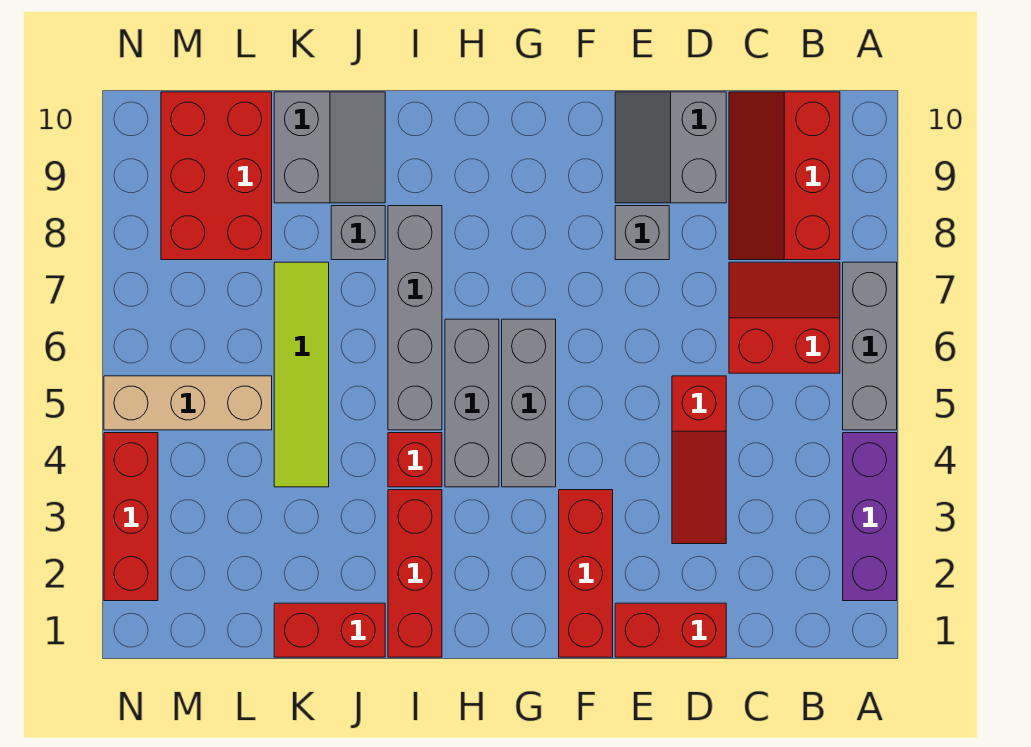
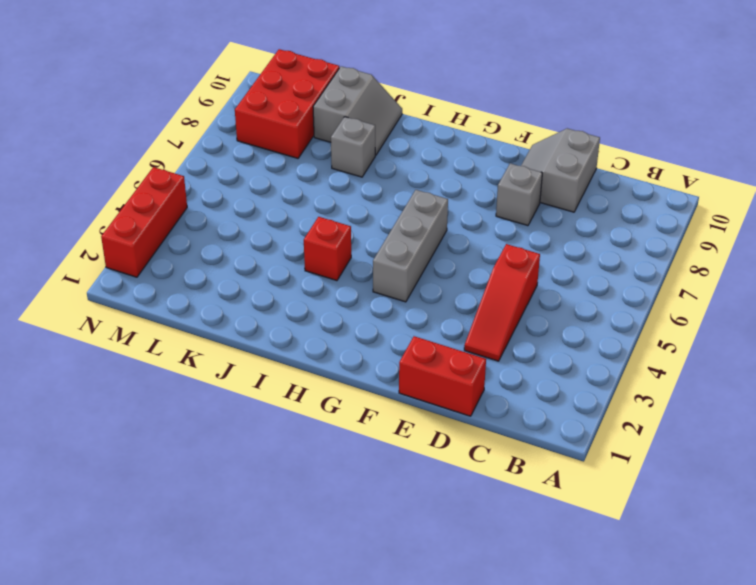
none -> purple brick A2:A4 level 1
none -> grey brick A5:A7 level 1
none -> red slope B6:C7 level 1 top 6

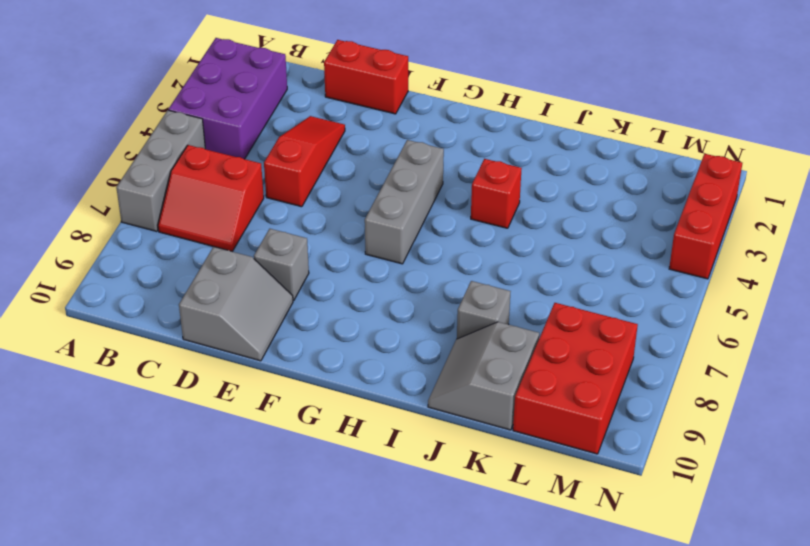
purple brick A2:B4 level 1 -> purple brick A2:A4 level 1
none -> red slope B8:C10 level 1 top B
none -> red brick F1:F3 level 1
none -> grey brick H4:H6 level 1

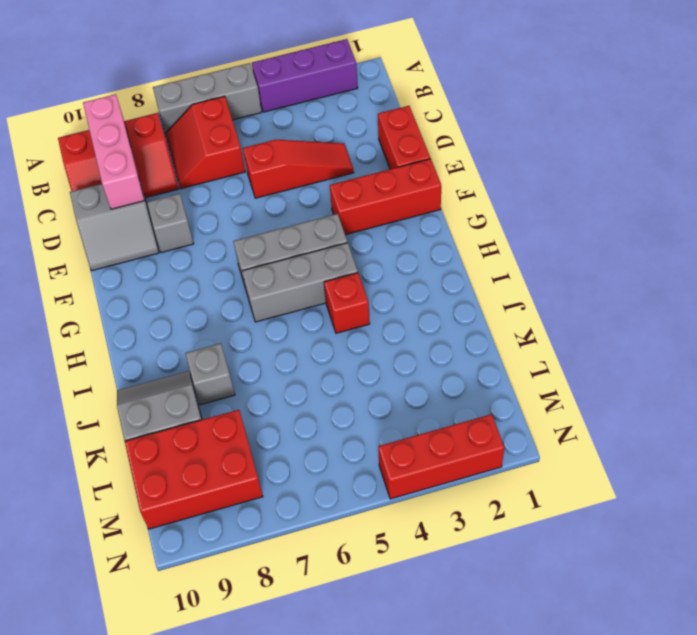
pink brick B9:D9 level 2 -> none
none -> red brick I1:I3 level 1
none -> grey brick I5:I8 level 1
none -> red brick J1:K1 level 1

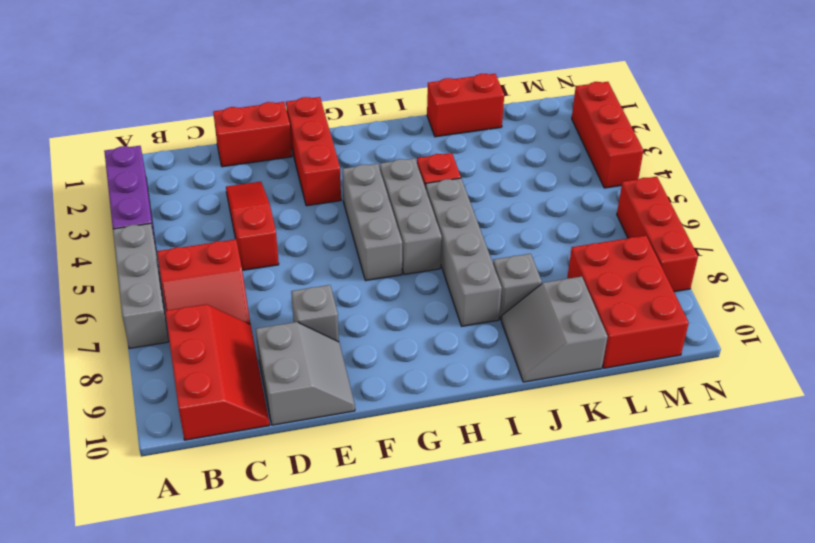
red brick N6:N8 level 1 -> red brick I1:I3 level 1
none -> lime tile K4:K7 level 1
none -> tan brick L5:N5 level 1

